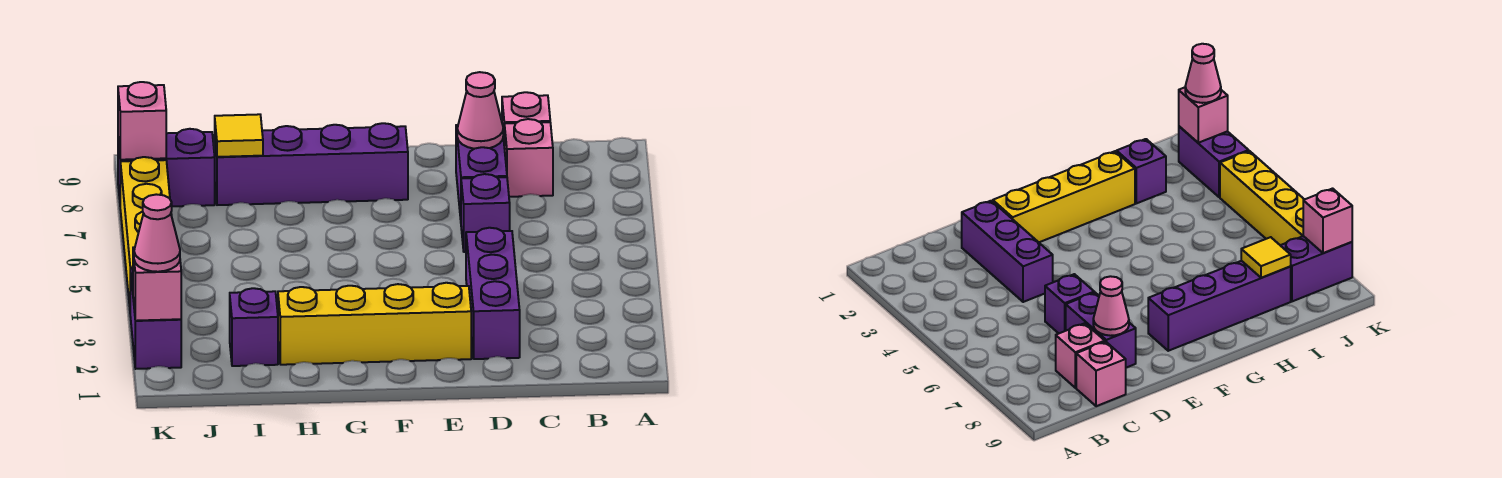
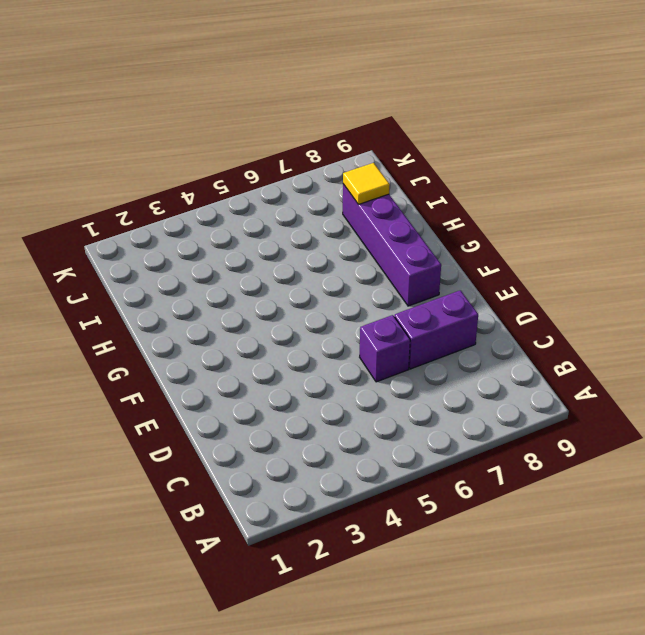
none -> pink brick C8 level 1
none -> pink brick C9 level 1
none -> purple brick D2:D4 level 1

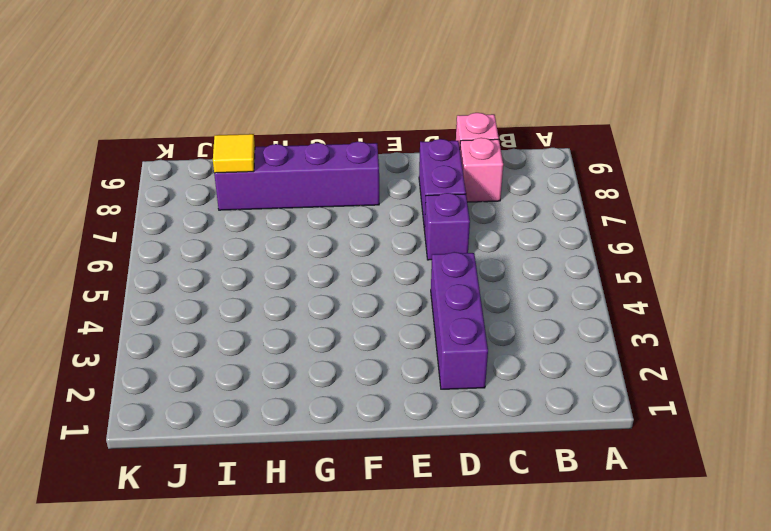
none -> yellow brick E2:H2 level 1
none -> purple brick I2 level 1
none -> purple brick J8:K8 level 1

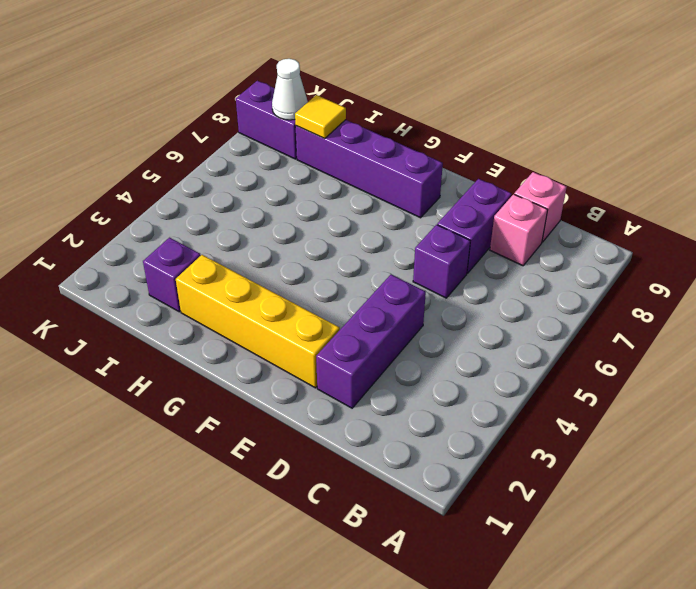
white cone J8 level 2 -> none
none -> purple brick K2:K3 level 1
none -> yellow brick K4:K7 level 1
none -> pink cone D8 level 2

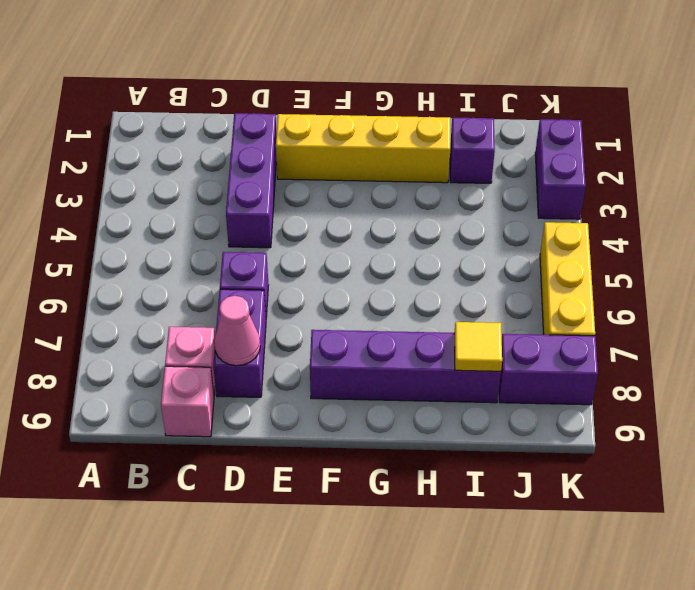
yellow brick K5:K7 level 1 -> yellow brick K4:K7 level 1
none -> pink brick K2 level 2
none -> pink brick K8 level 2
none -> pink cone K2 level 3

